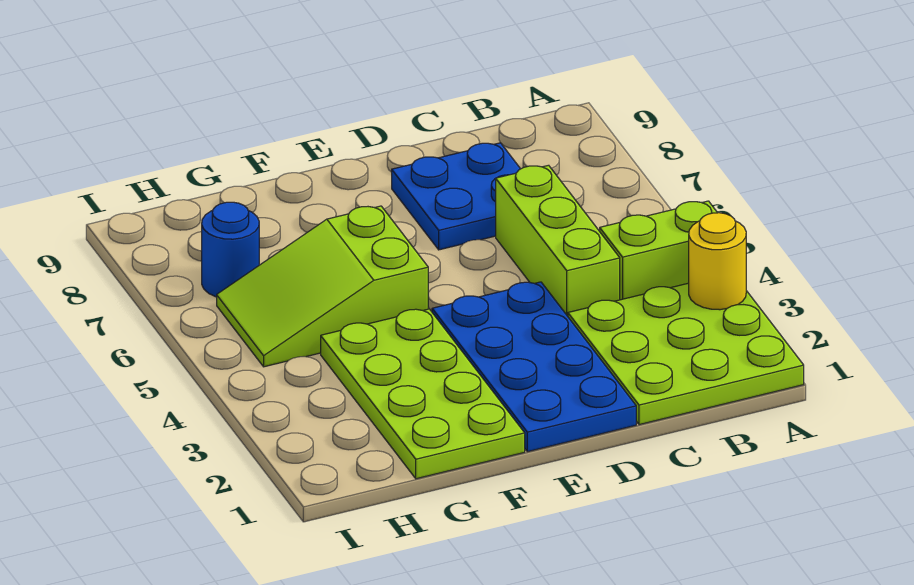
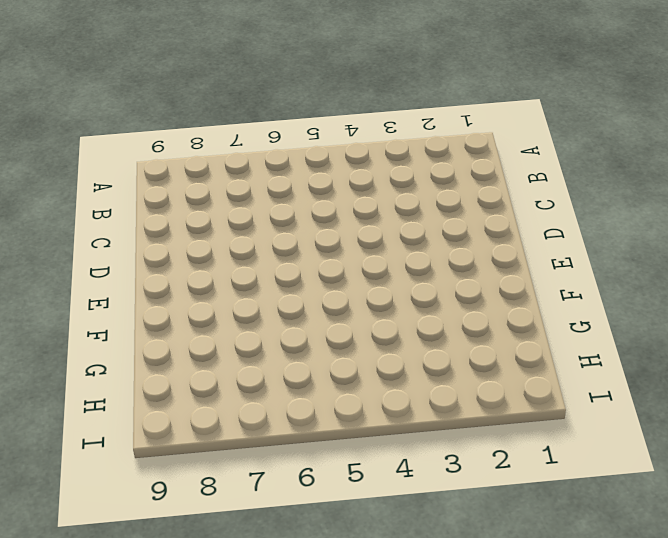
none -> lime plate A1:C3 level 1
none -> lime brick A4:B4 level 1

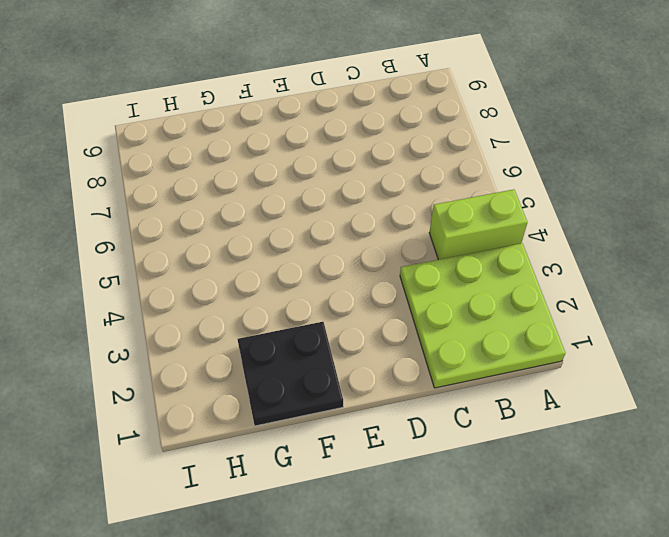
black plate F1:G2 level 1 -> lime plate F1:G4 level 1
none -> lime brick C4:C6 level 1
none -> blue plate C7:D8 level 1

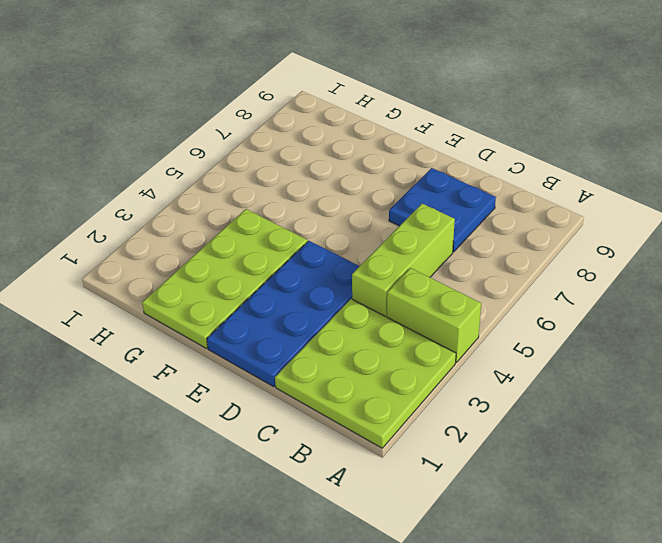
none -> lime slope F5:H6 level 1 top F
none -> blue round brick H7 level 1

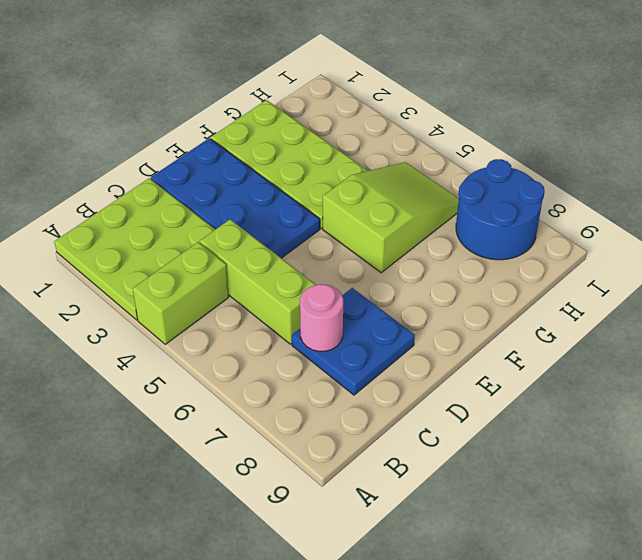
pink round brick C7 level 2 -> none
blue round brick H7:I8 level 1 -> blue round brick H7 level 1
none -> yellow round brick A3 level 2

